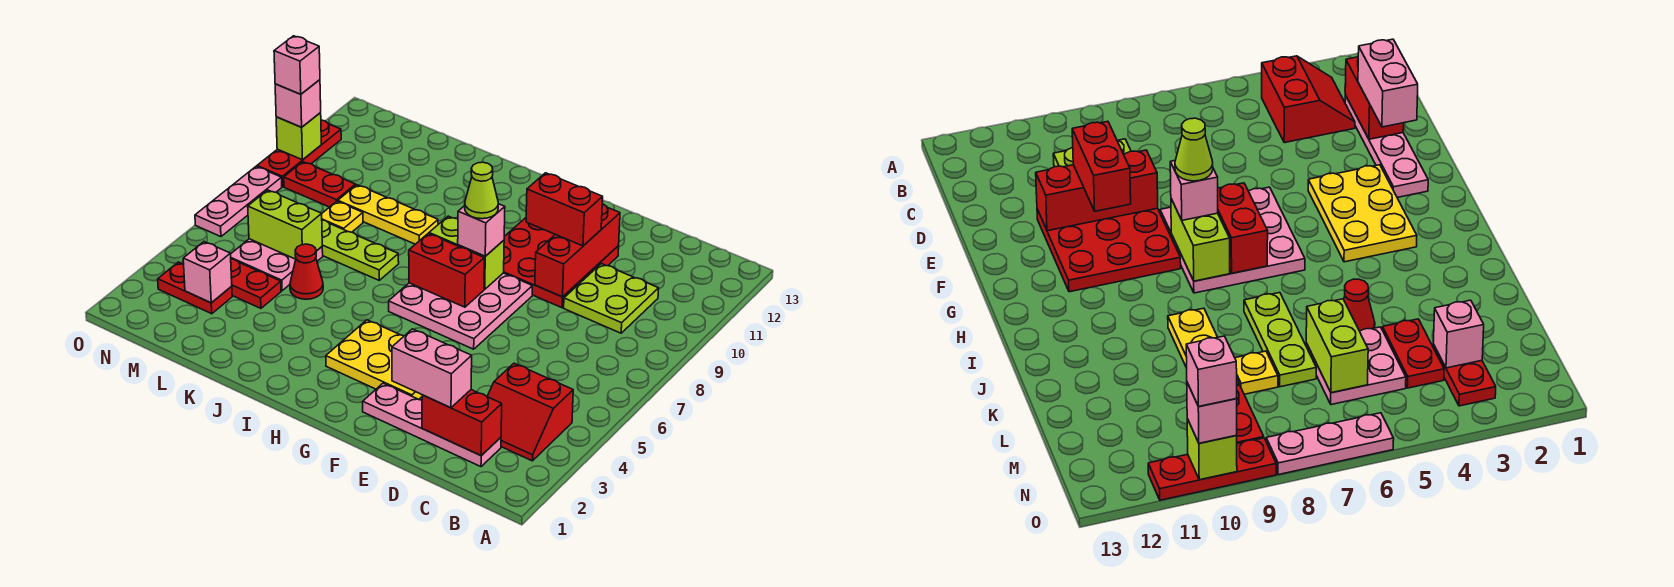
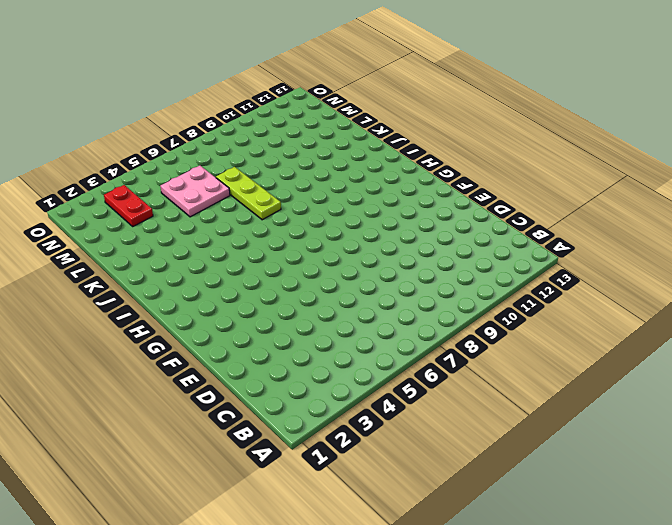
none -> red slope B3:C4 level 1 top 4
none -> pink plate C2:F2 level 1
none -> lime plate C9:D10 level 1

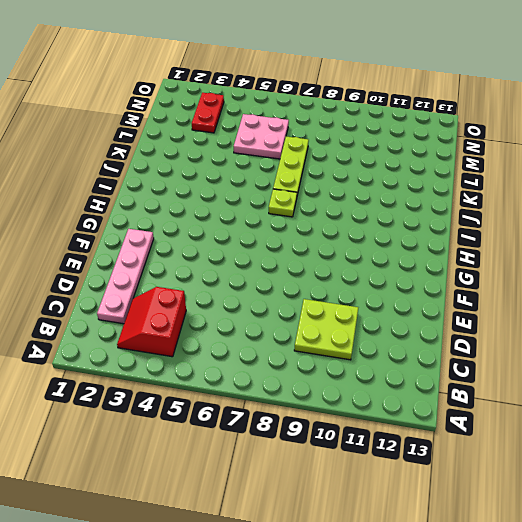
lime plate I7 level 1 -> none
none -> red plate E9:G11 level 1
none -> yellow plate F3:H4 level 1
none -> pink plate F6:H8 level 1

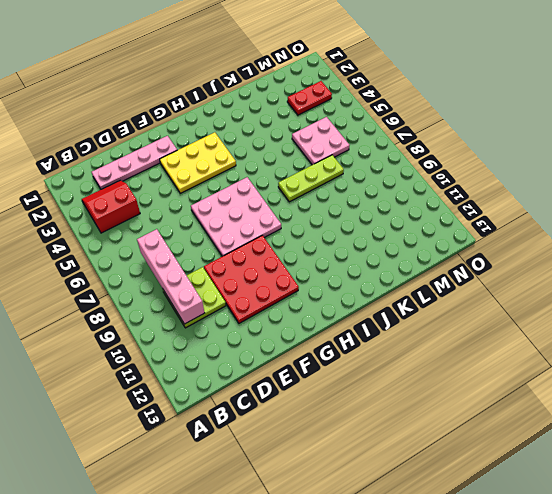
pink brick C7:C10 level 2 -> none
none -> yellow plate J9:L9 level 1
none -> red cone K5 level 1
none -> red plate L4:M4 level 1

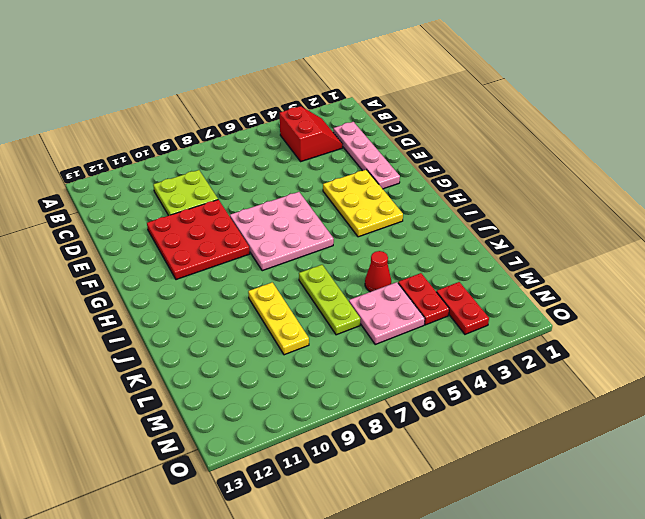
none -> yellow plate L8 level 1
none -> red plate M9:N9 level 1
none -> pink plate O6:O8 level 1

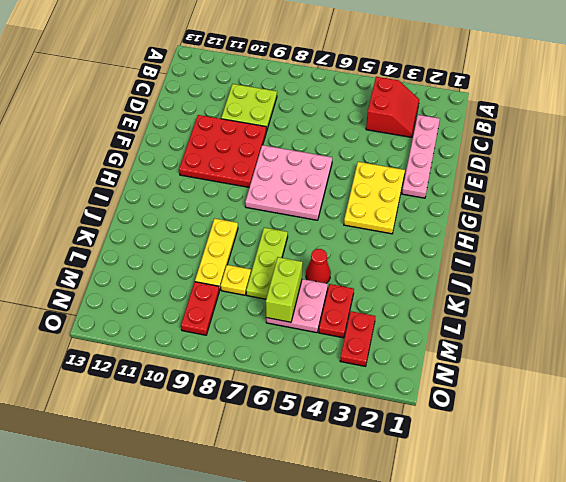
none -> pink plate O6:O8 level 1
none -> red plate O9:O11 level 1
none -> red brick C2:D2 level 2

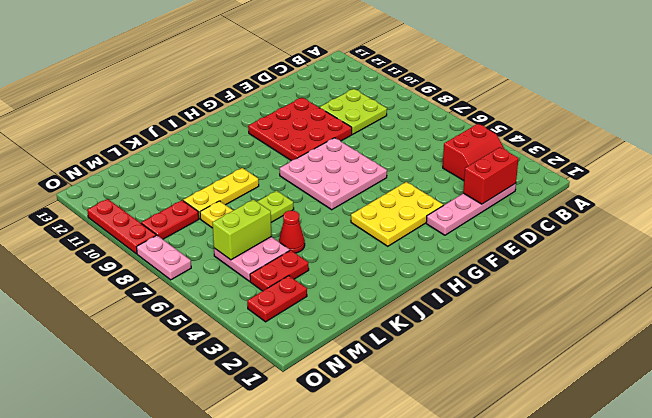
pink plate O7:O8 level 1 -> pink plate O6:O8 level 1
none -> red brick E9:E11 level 2
none -> red brick G7:H7 level 2
none -> lime brick G8:H8 level 2

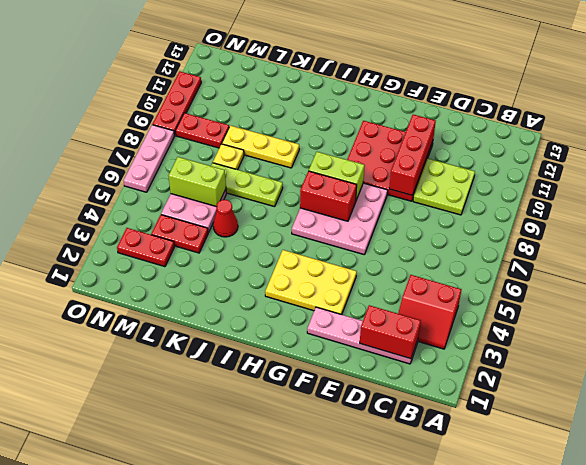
none -> pink brick M3 level 2
none -> lime brick O10 level 2
none -> pink brick D2:E2 level 3

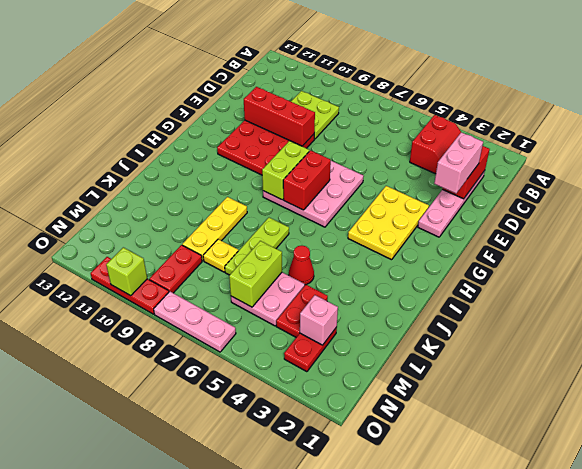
none -> red brick E10:F10 level 3
none -> pink brick G8 level 3
none -> pink brick O10 level 3

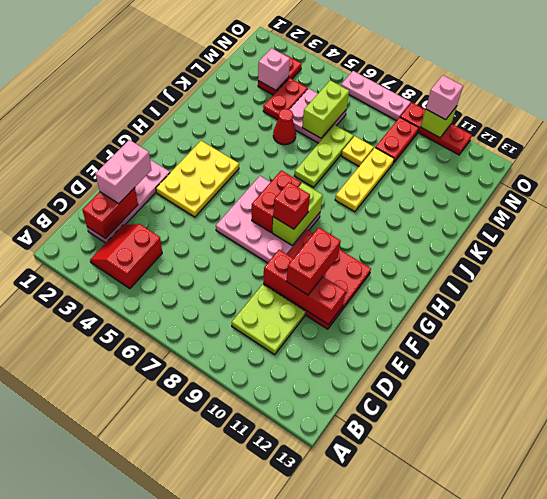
red brick G8 level 3 -> pink brick G8 level 3
none -> lime cone G8 level 4
none -> pink brick O10 level 4

